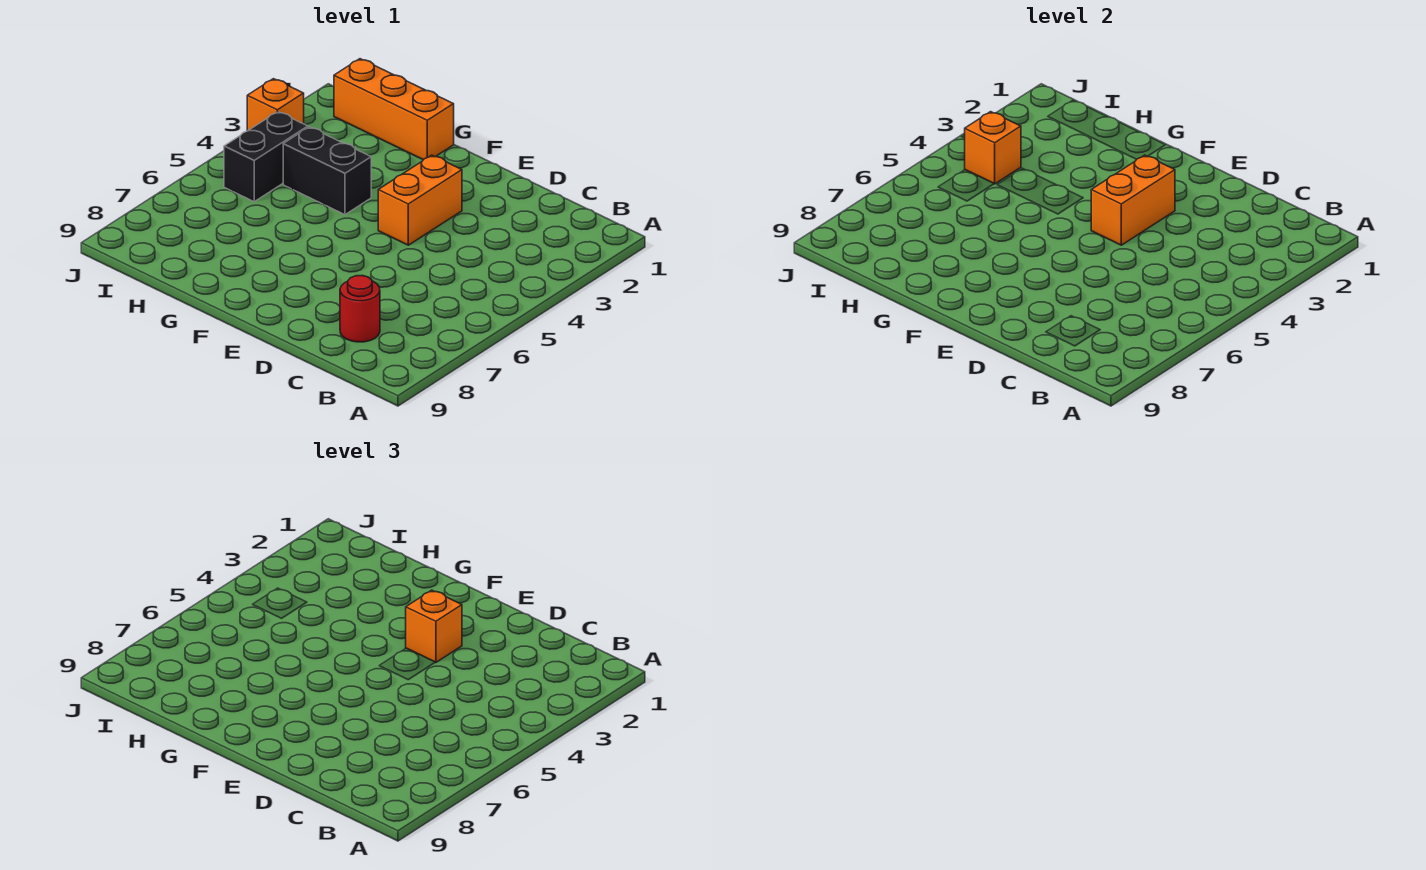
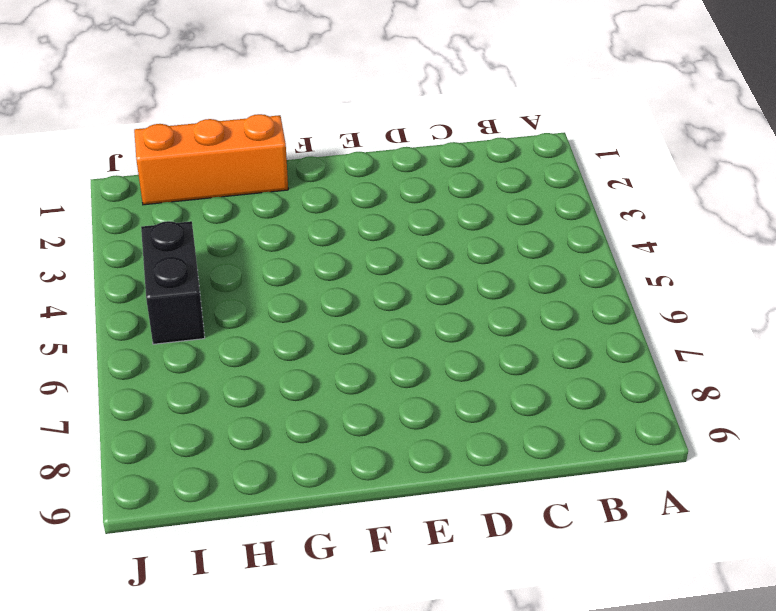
none -> red round brick C8 level 1
none -> orange brick E3:E4 level 1

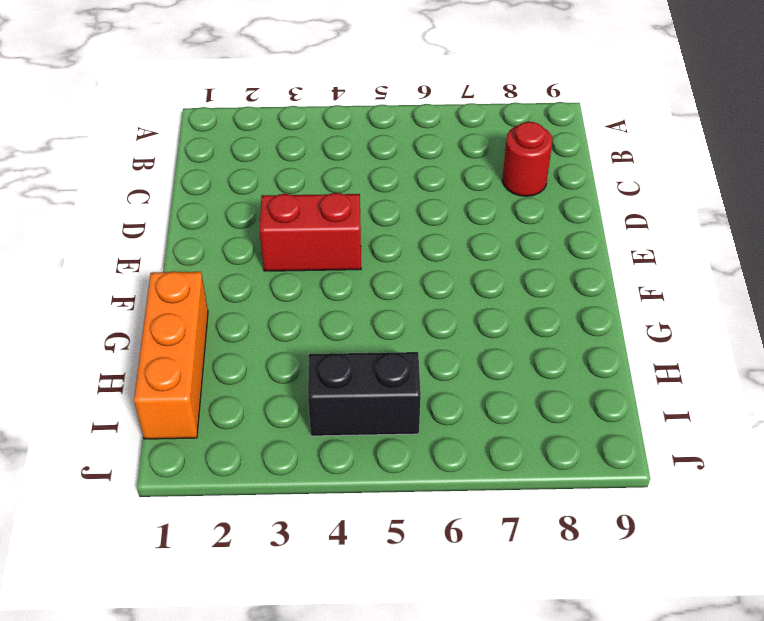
red brick E3:E4 level 1 -> orange brick E3:E4 level 1
none -> black brick G4:H4 level 1
none -> orange brick J3 level 1

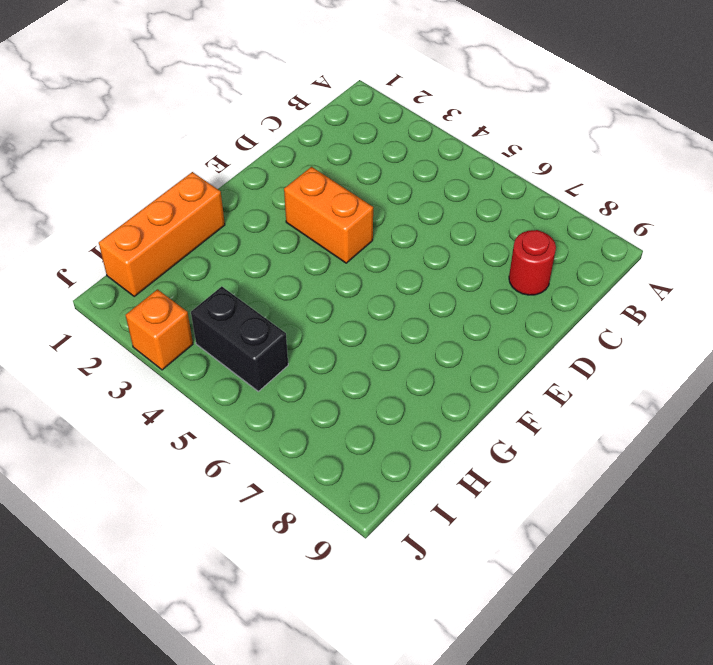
none -> black brick G4:H4 level 1
none -> orange brick E3:E4 level 2

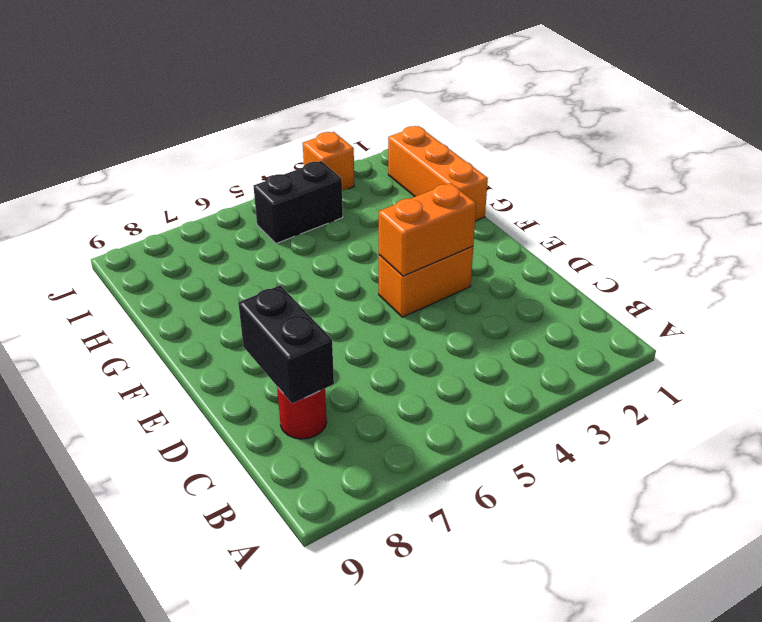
black brick C8:D8 level 2 -> black brick G4:H4 level 1
none -> orange brick I4 level 2
none -> orange brick E3 level 3

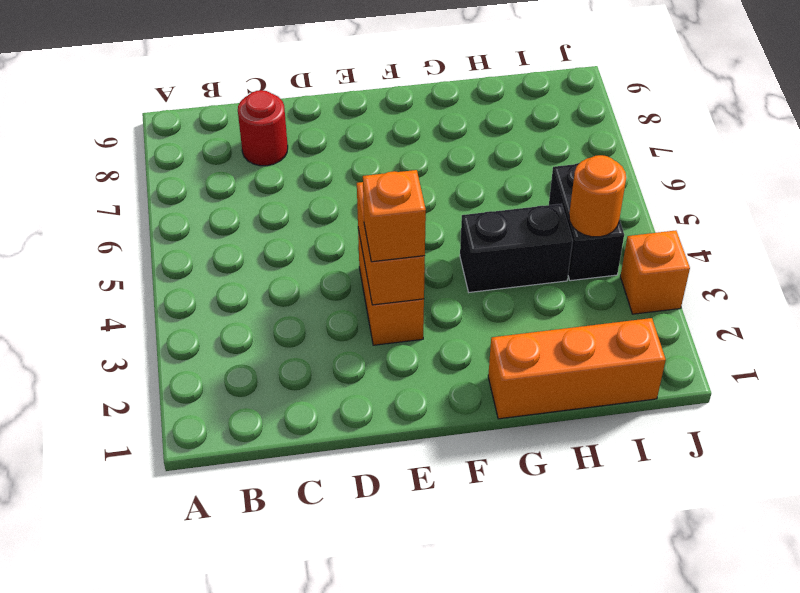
orange round brick I4 level 2 -> orange brick I4 level 2

